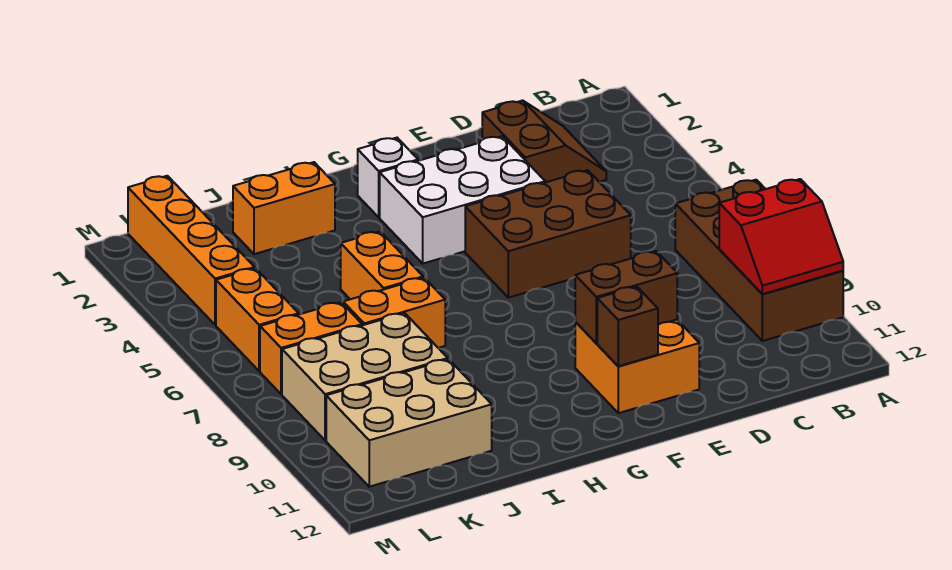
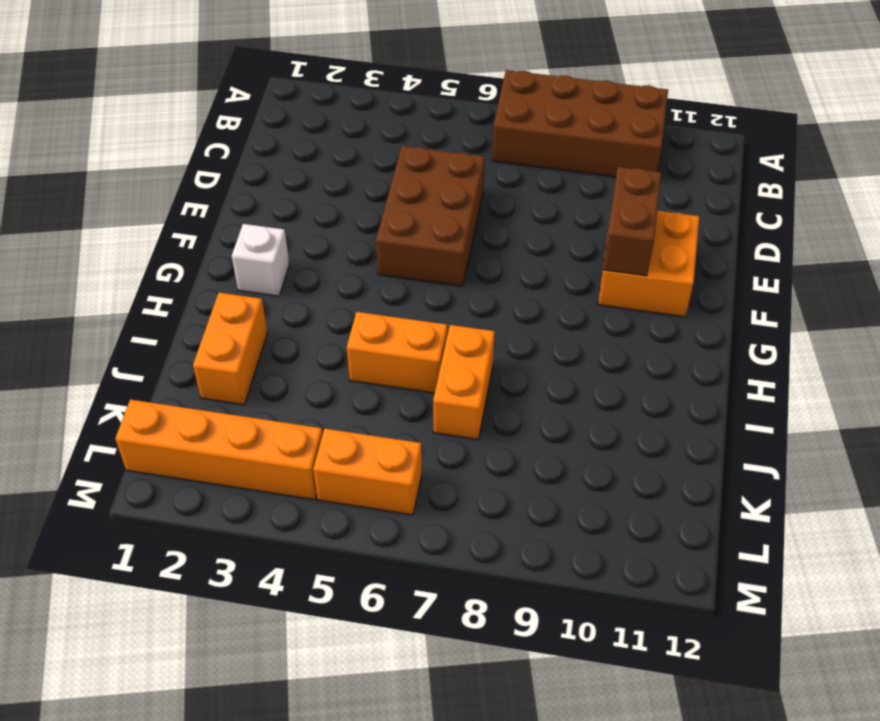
none -> brown slope C2:D3 level 1 top D
none -> white brick E3:G4 level 1
none -> tan brick J8:L9 level 1

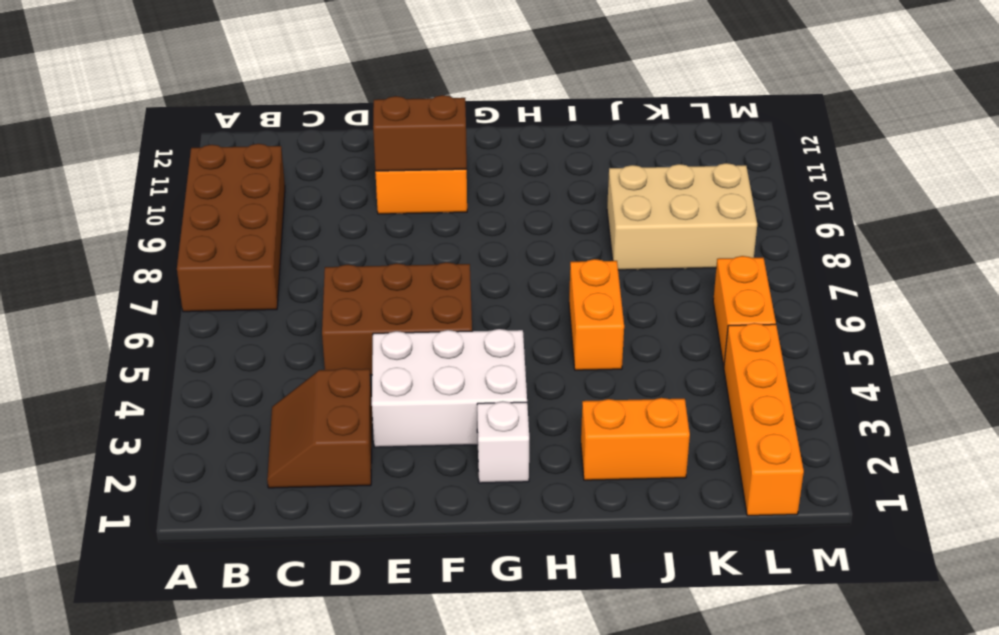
none -> orange brick I7:J7 level 1
none -> tan brick J10:L11 level 1
none -> orange brick K7:L7 level 1

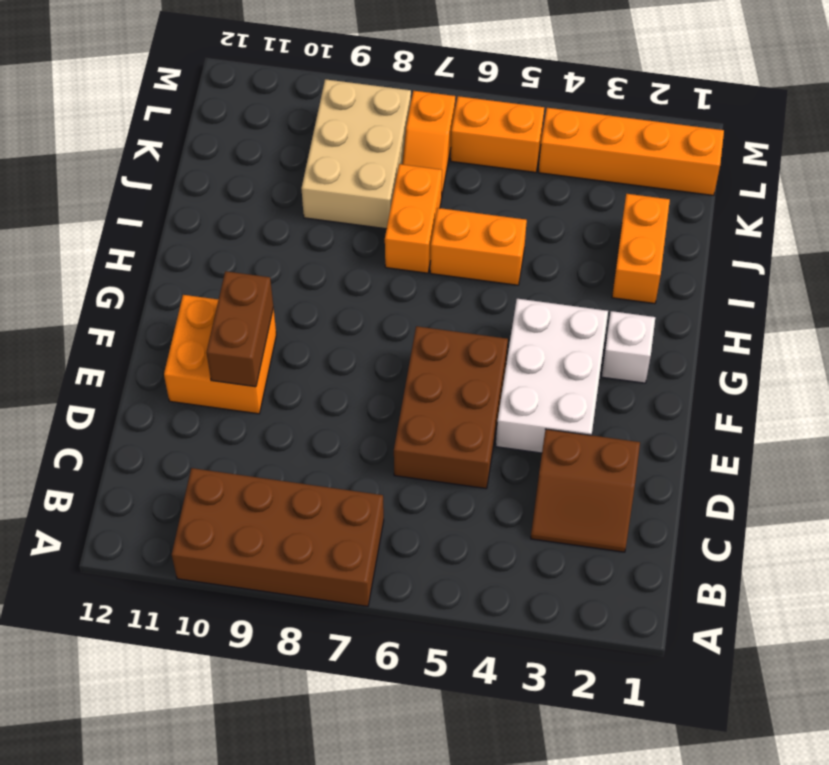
orange slope K7:L7 level 1 top L -> orange brick K7:L7 level 1
none -> tan brick J10:L11 level 1
none -> red slope A9:B10 level 2 top 9
none -> brown brick F11 level 2

